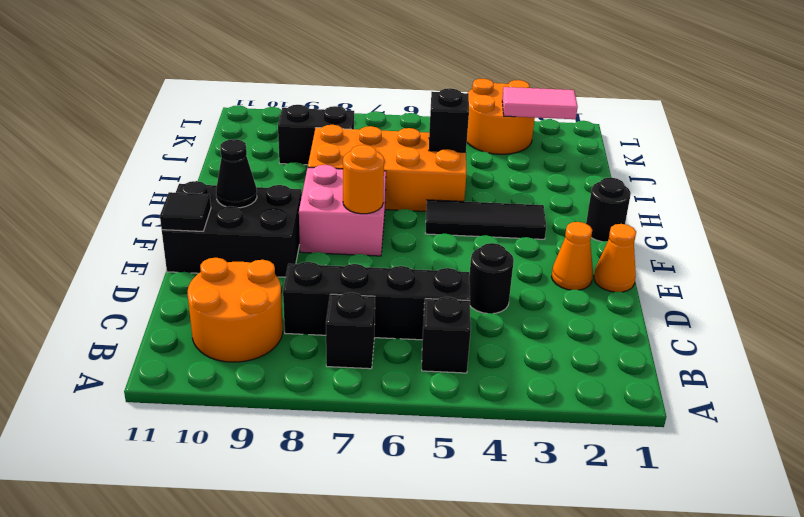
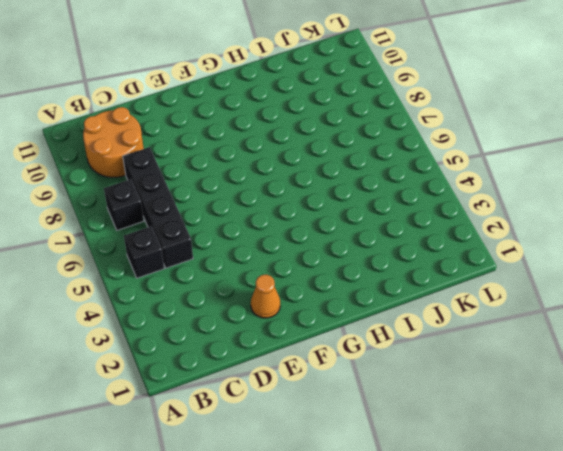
none -> black round brick D4 level 1
none -> orange cone E1 level 1
none -> black brick E9:F11 level 1

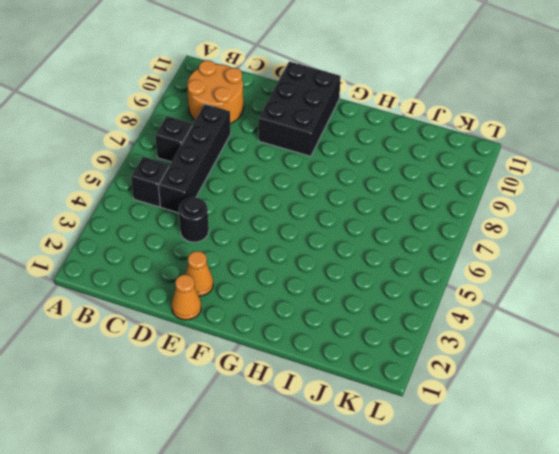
none -> pink brick F7:G8 level 1
none -> black round brick G1 level 1
none -> black tile G3:G5 level 1

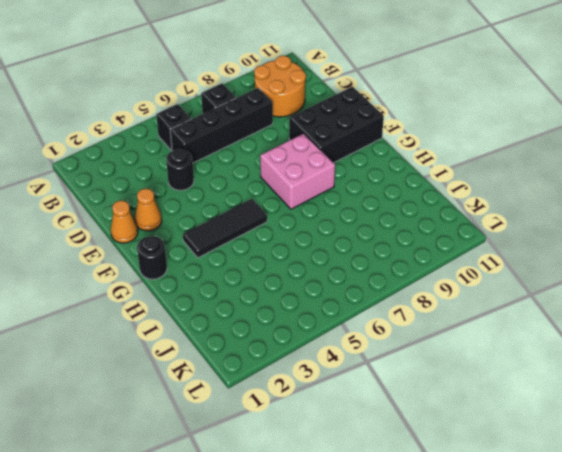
none -> orange brick H5:I8 level 1
none -> black brick J8:J9 level 1
none -> orange round brick K3:L4 level 1

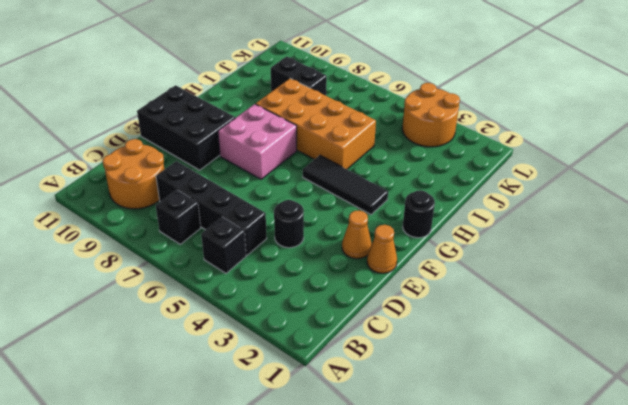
none -> black tile E11 level 2
none -> orange round brick F7 level 2
none -> black cone F10 level 2

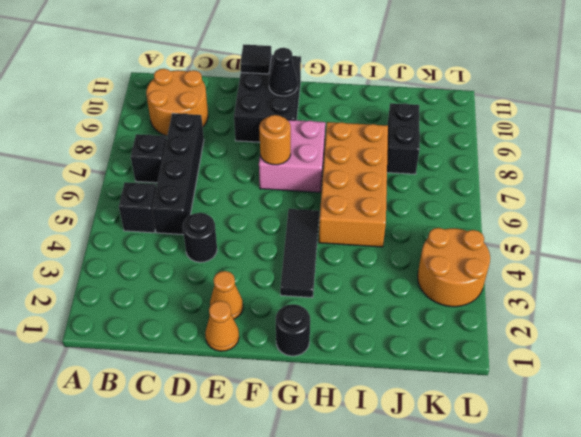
none -> black brick I5 level 2
none -> pink tile K2:K3 level 2

